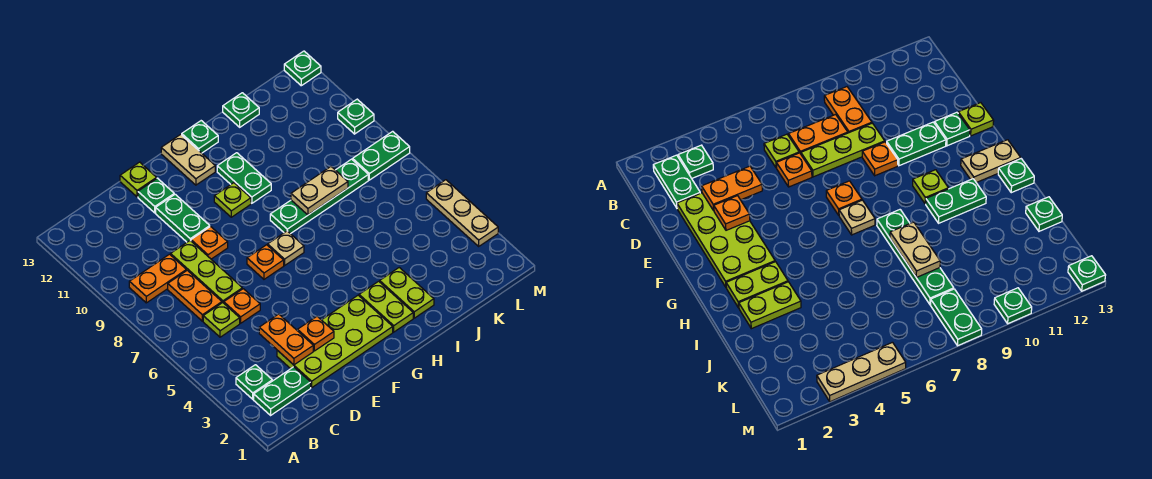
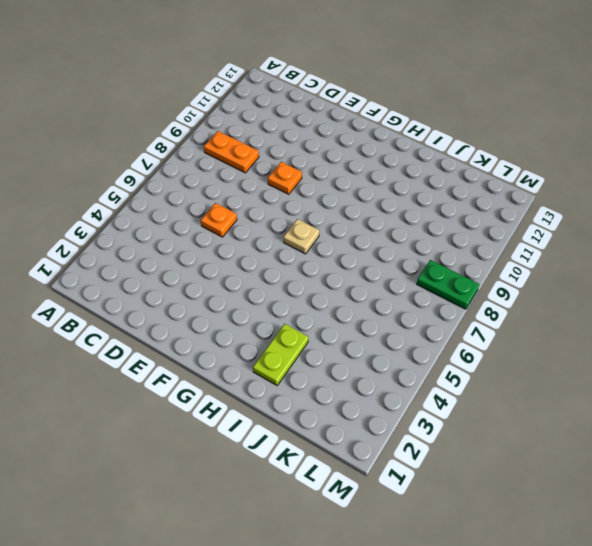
none -> green plate B2:C2 level 1
none -> green plate B3 level 1
none -> lime plate C6 level 1

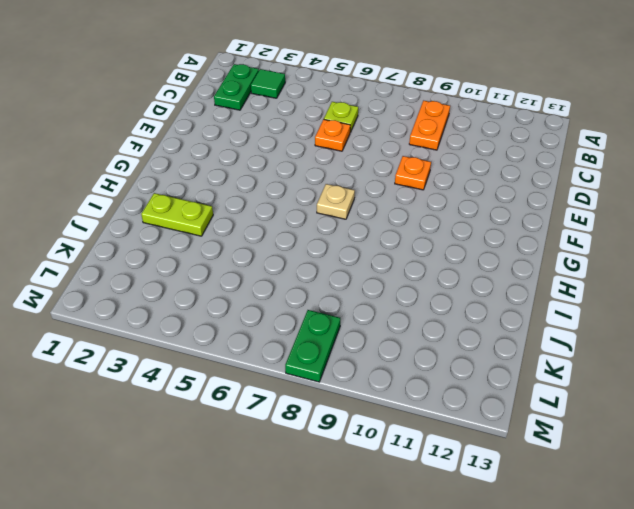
green tile B3 level 1 -> green plate B3 level 1
none -> orange plate C7:C8 level 1
none -> lime plate D2:G3 level 1
none -> lime plate D7:D9 level 1

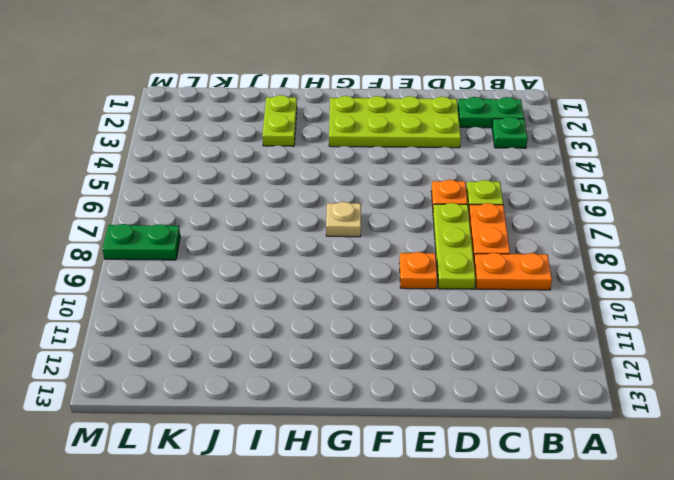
none -> green plate E10:E11 level 1
none -> green plate E12 level 1
none -> lime plate E13 level 1

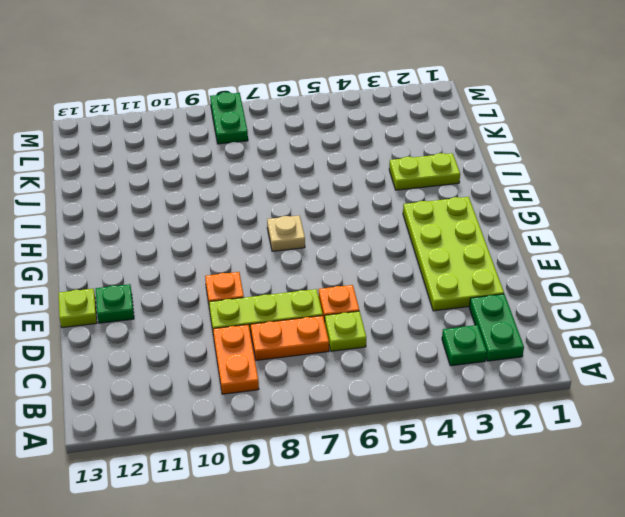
none -> green plate E10:E11 level 1
none -> orange plate F7 level 1
none -> lime plate G10 level 1

